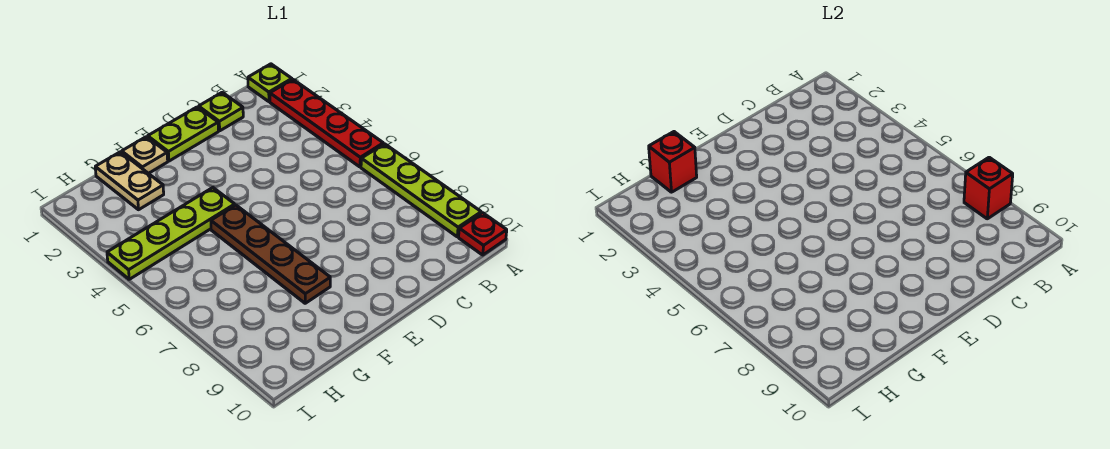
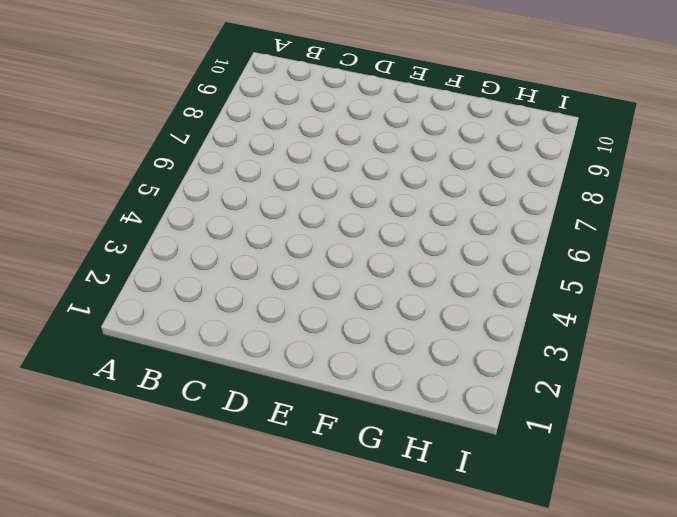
none -> lime plate A1 level 1
none -> red plate A2:A5 level 1
none -> lime plate A6:A9 level 1

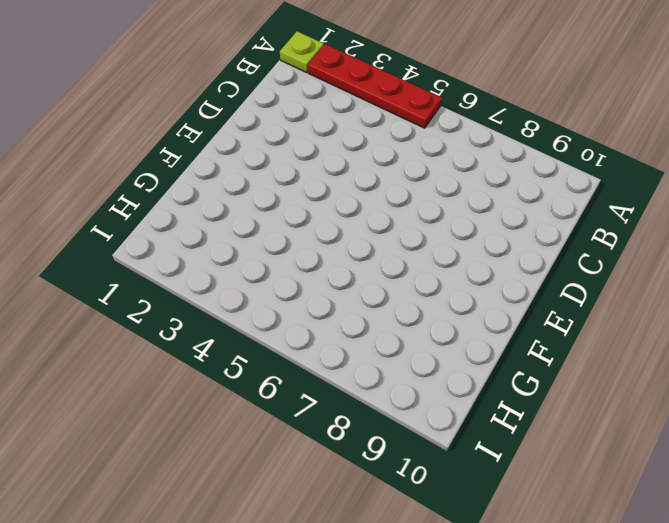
none -> lime plate A6:A9 level 1
none -> red plate A10 level 1
none -> lime plate C1 level 1

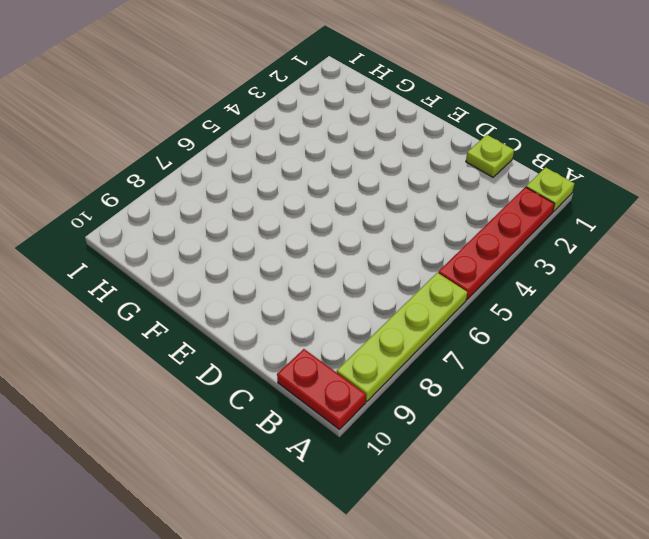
red plate A10:B10 level 1 -> red plate A10 level 1
none -> lime plate D1:E1 level 1
none -> tan plate F1 level 1
none -> lime plate F4:I4 level 1

